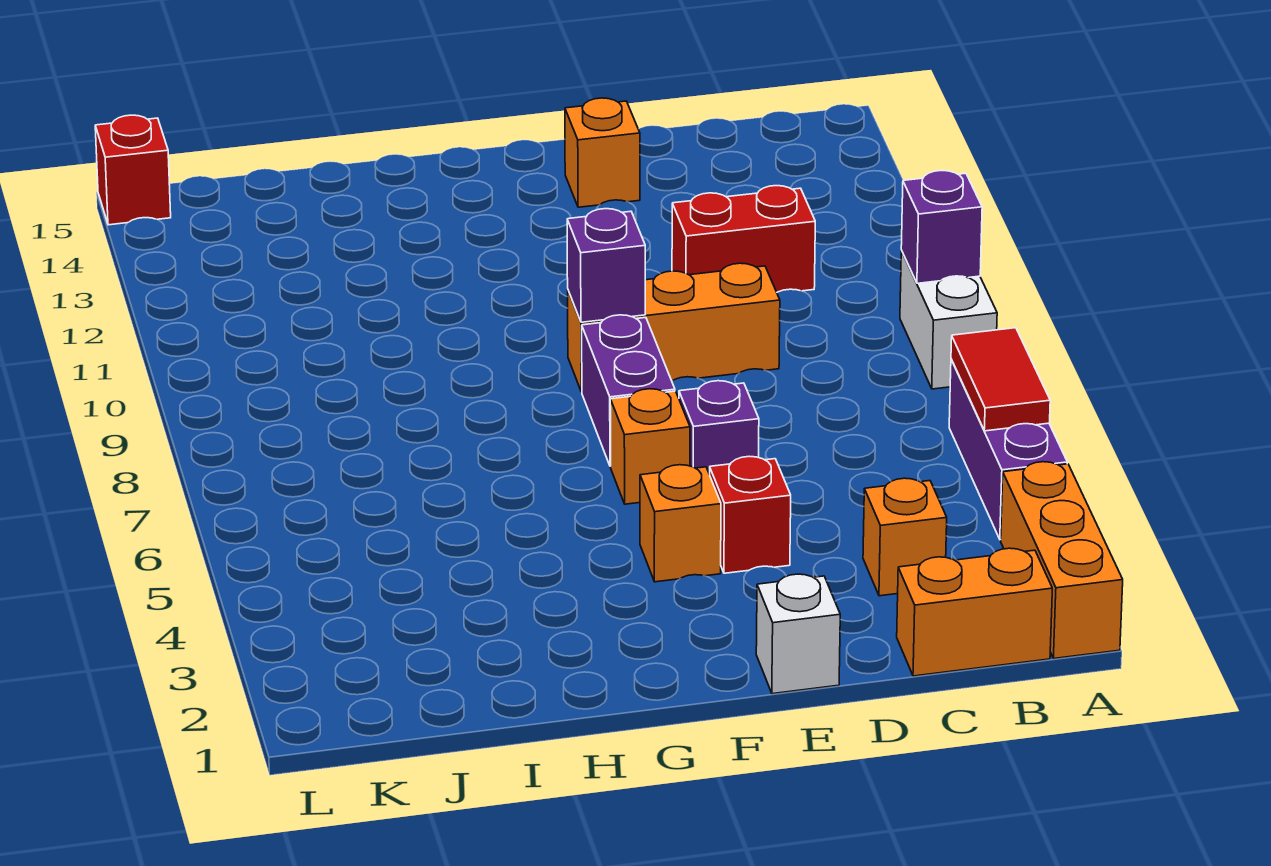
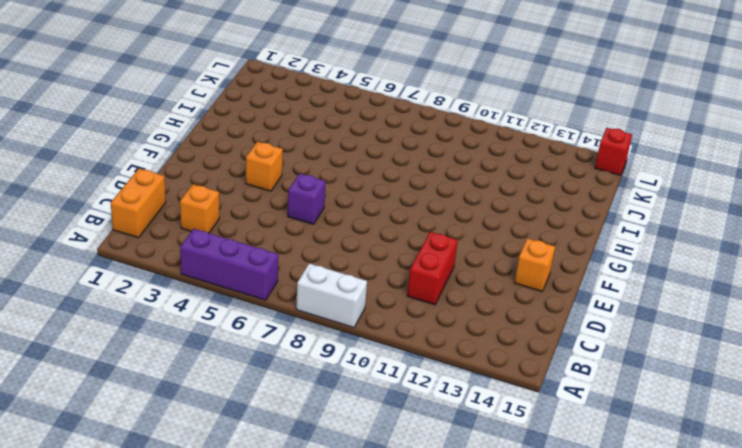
none -> orange brick A1:A3 level 1
none -> orange brick D9:F9 level 1
none -> white brick E1 level 1

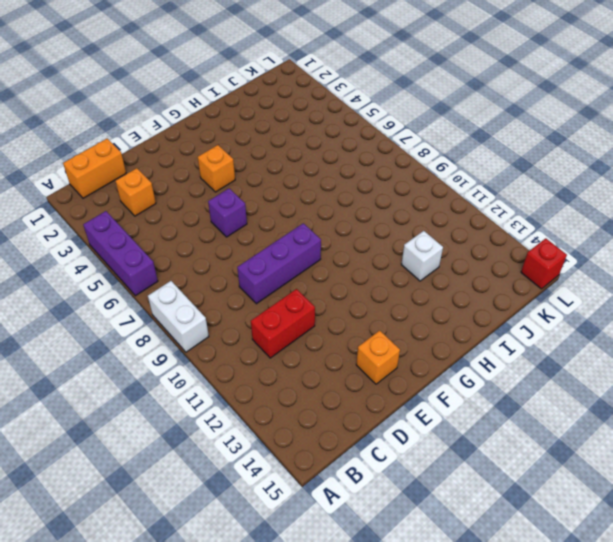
purple brick D9:F9 level 1 -> orange brick D9:F9 level 1
white brick I12 level 1 -> white brick E1 level 1
none -> orange brick A1:A3 level 1
none -> red brick E4 level 1
none -> orange brick F6 level 1

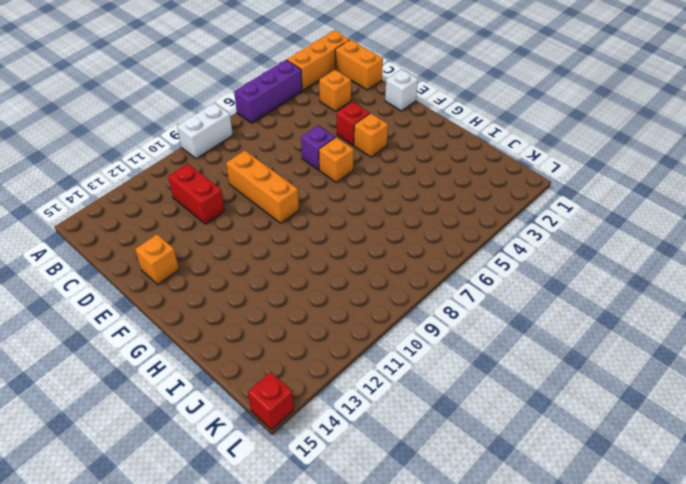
none -> purple brick F7:F8 level 1
none -> red tile A5:A6 level 2
none -> purple brick A9 level 2

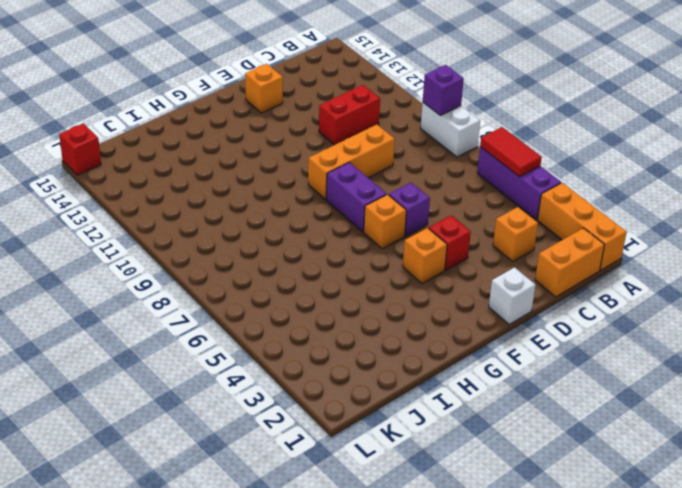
none -> purple brick F9 level 2

